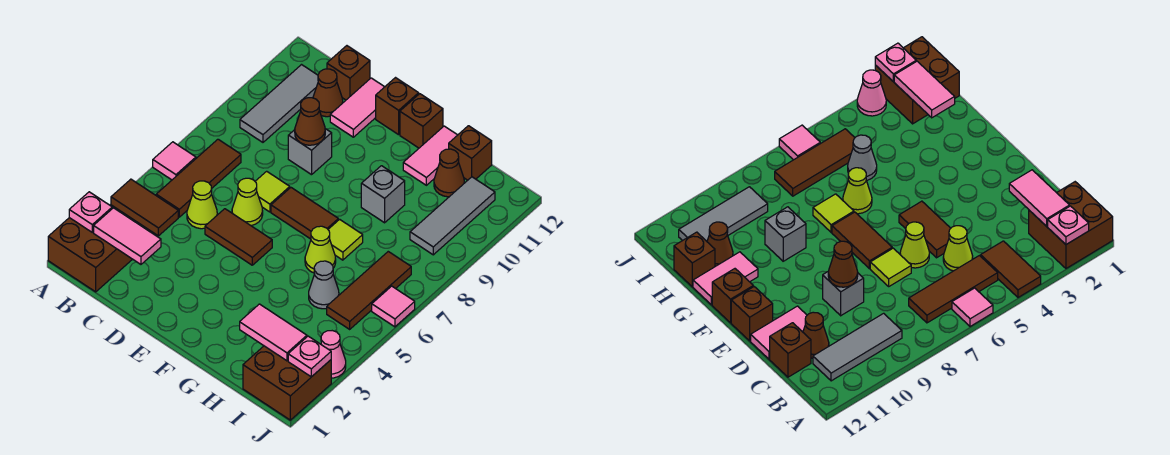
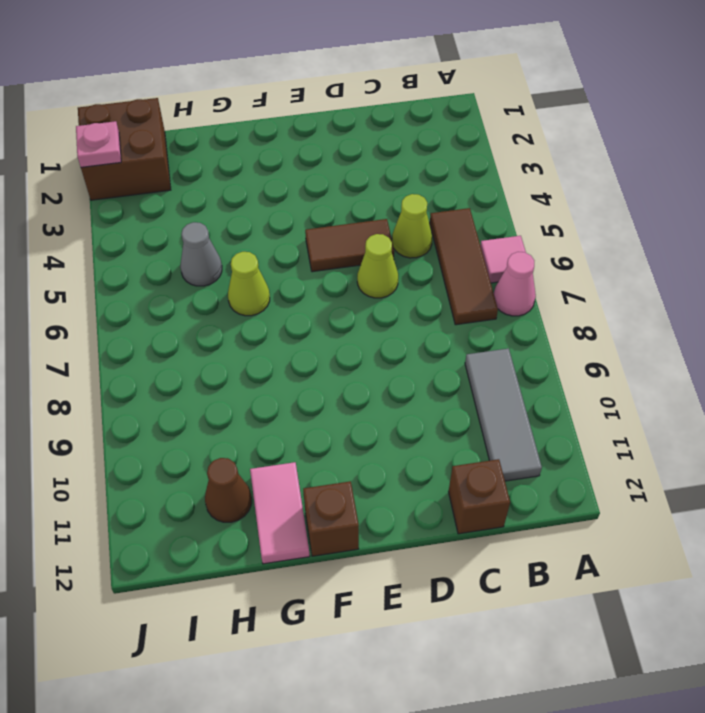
pink cone A7 level 1 -> pink cone J3 level 1
none -> brown brick A1:B2 level 1
none -> brown tile A4:B4 level 1
none -> brown cone C11 level 1
none -> lime tile D7 level 1

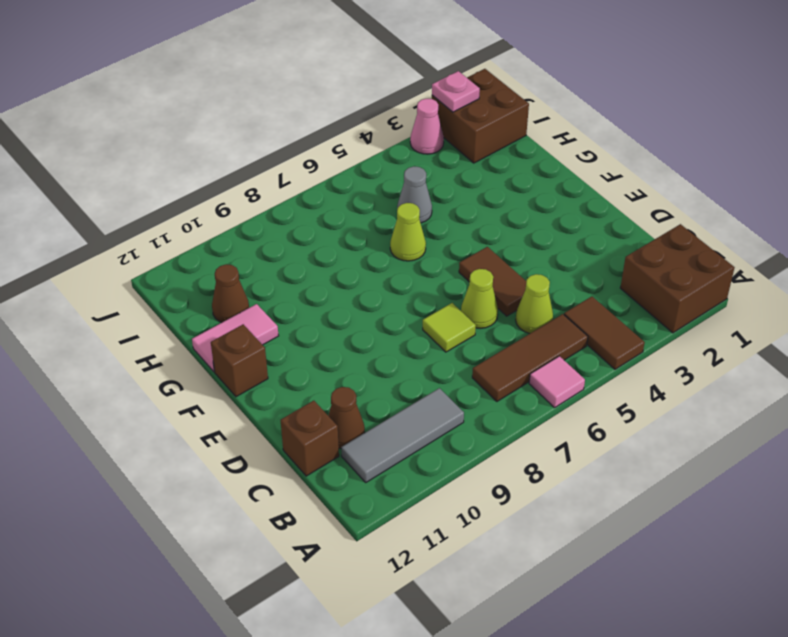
none -> grey brick D9 level 1
none -> pink tile D11:D12 level 1
none -> brown tile E7:F7 level 1
none -> brown brick E12 level 1

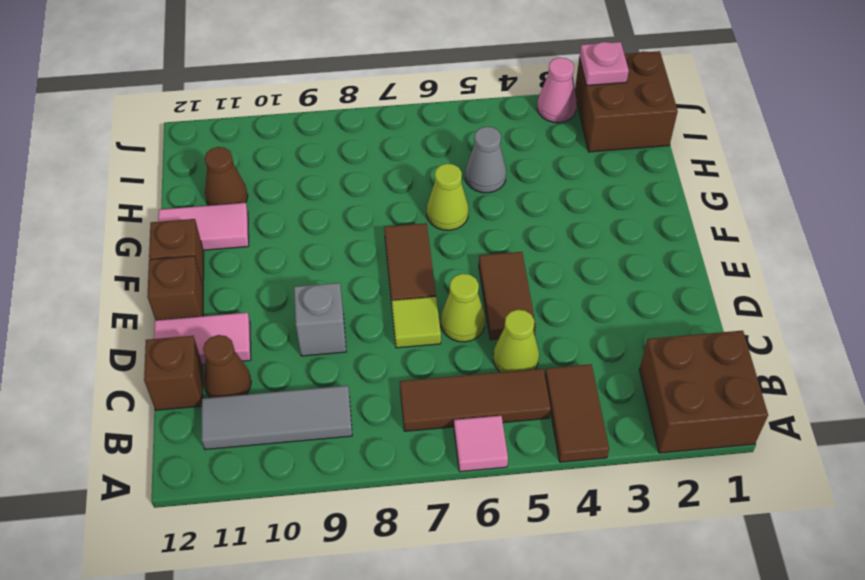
none -> lime tile G7 level 1
none -> grey brick G9 level 1
none -> brown brick H12 level 1
none -> brown tile I5:I7 level 1

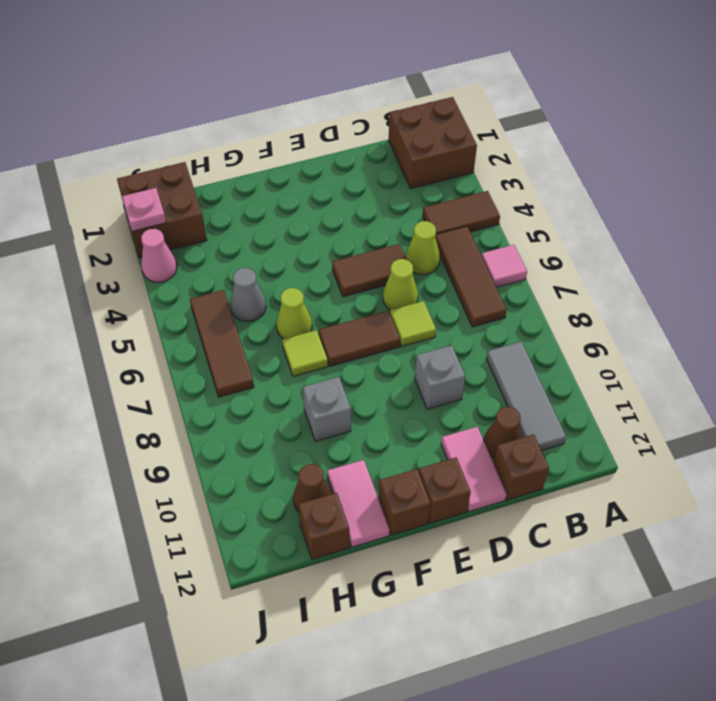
none -> grey tile I9:I11 level 1
none -> pink tile J6 level 1
none -> pink plate A2 level 2
none -> pink tile B2:C2 level 2

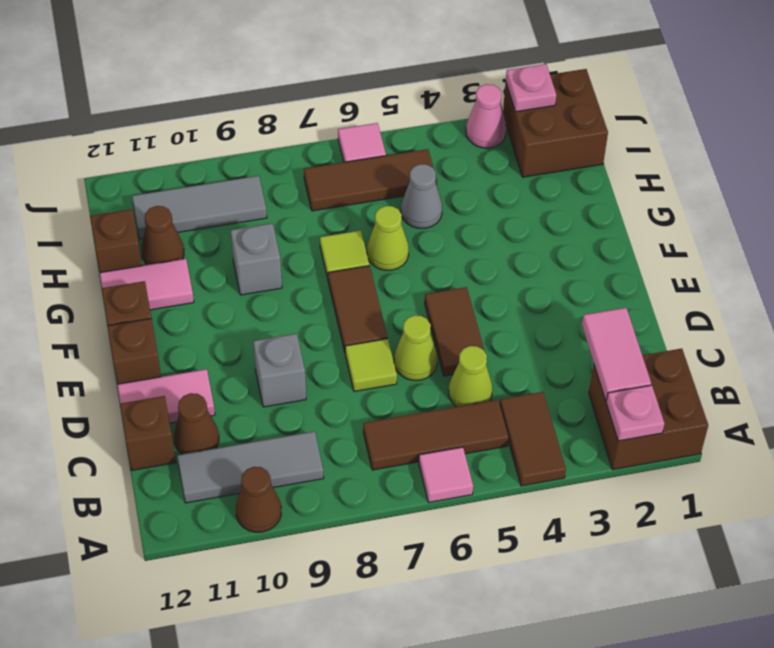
brown cone A10 level 1 -> brown cone D9 level 2
none -> pink tile H2:I2 level 2

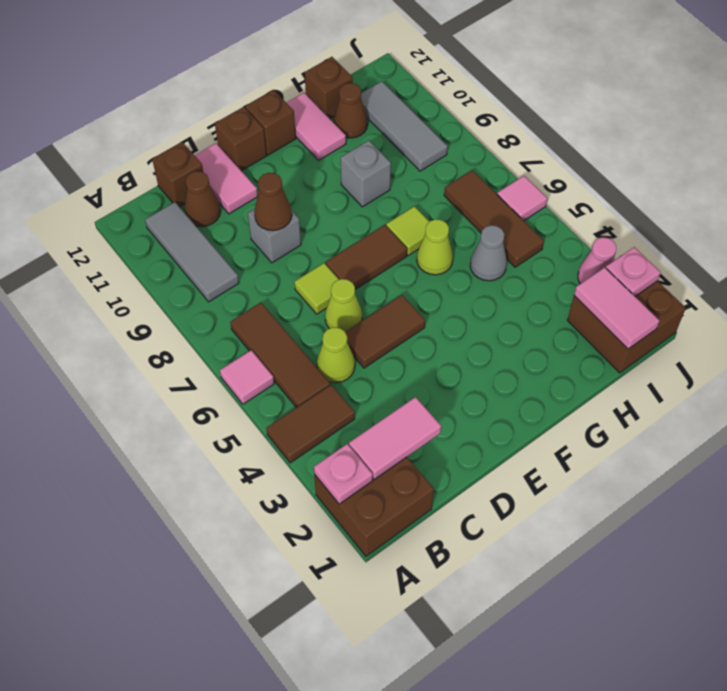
pink tile I1:I2 level 2 -> pink tile H2:I2 level 2

